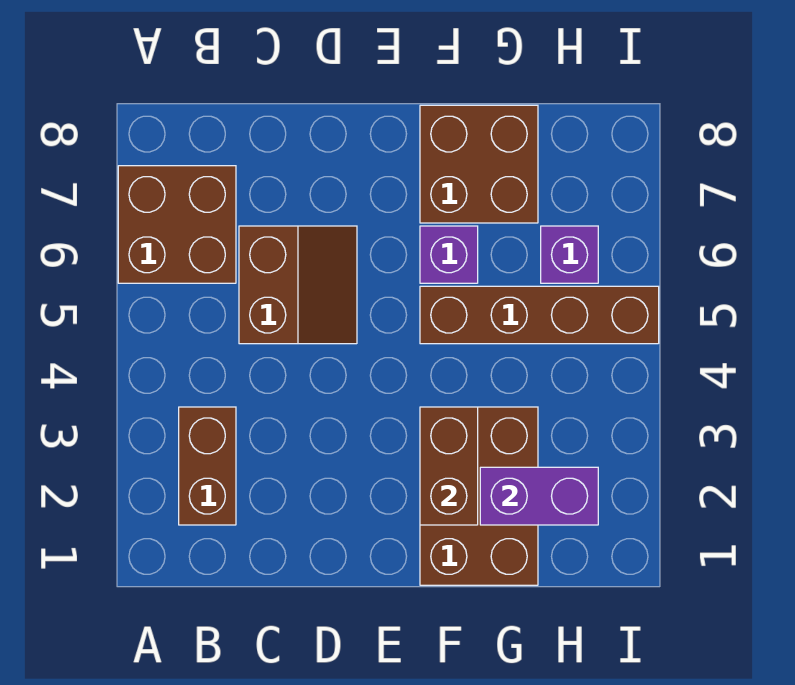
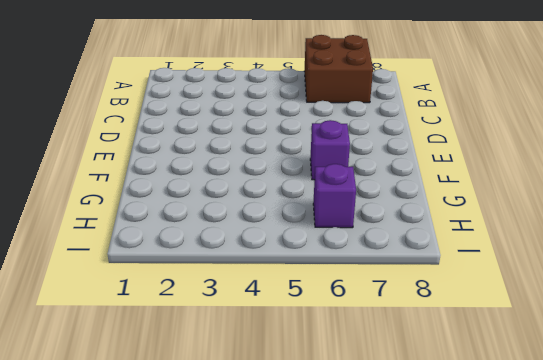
none -> brown brick B2:B3 level 1
none -> brown slope C5:D6 level 1 top C

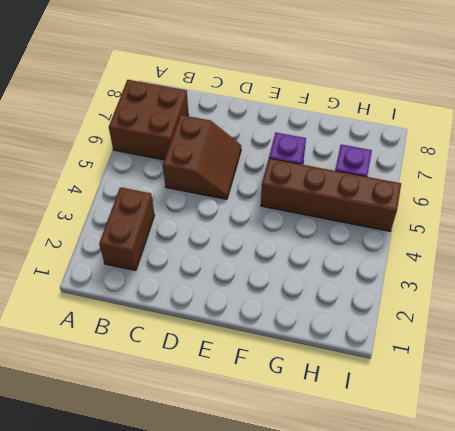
none -> brown brick F1:G3 level 1
none -> brown brick F7:G8 level 1

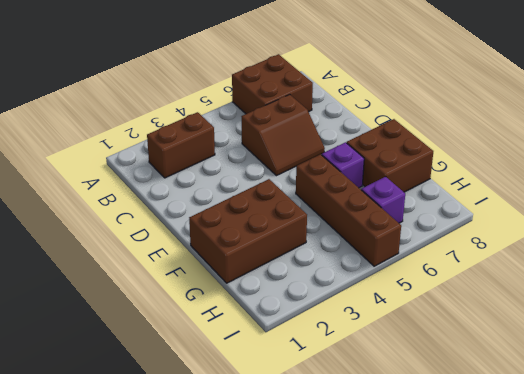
none -> brown brick F2:F3 level 2
none -> purple brick G2:H2 level 2

